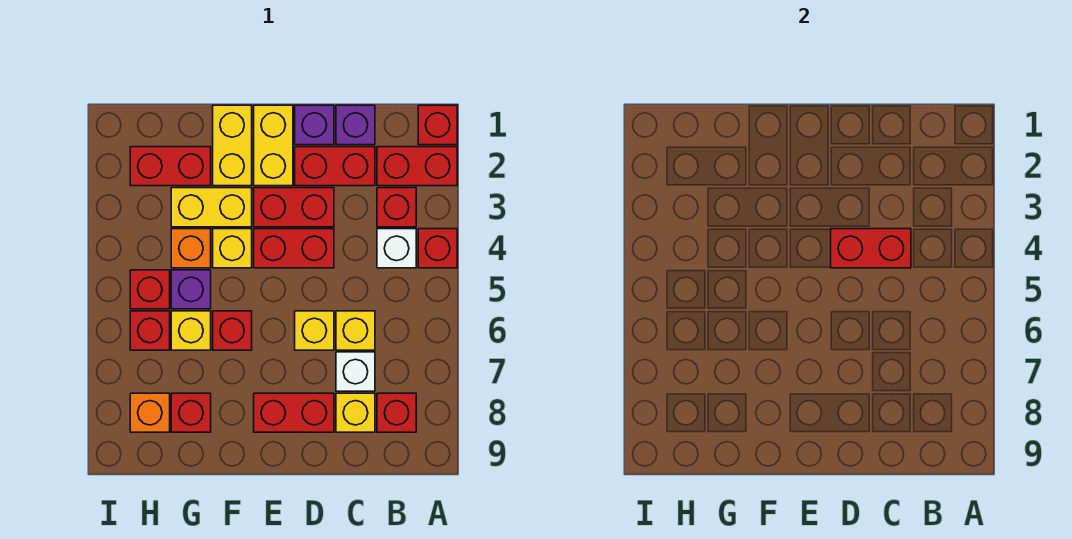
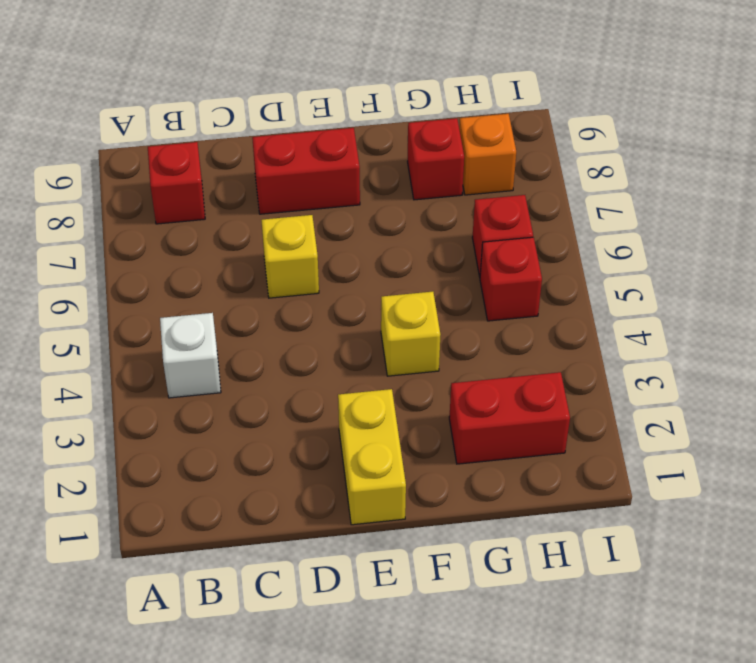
none -> red brick A1 level 1
none -> red brick A2:B2 level 1
none -> red brick A4 level 1
none -> red brick B3 level 1

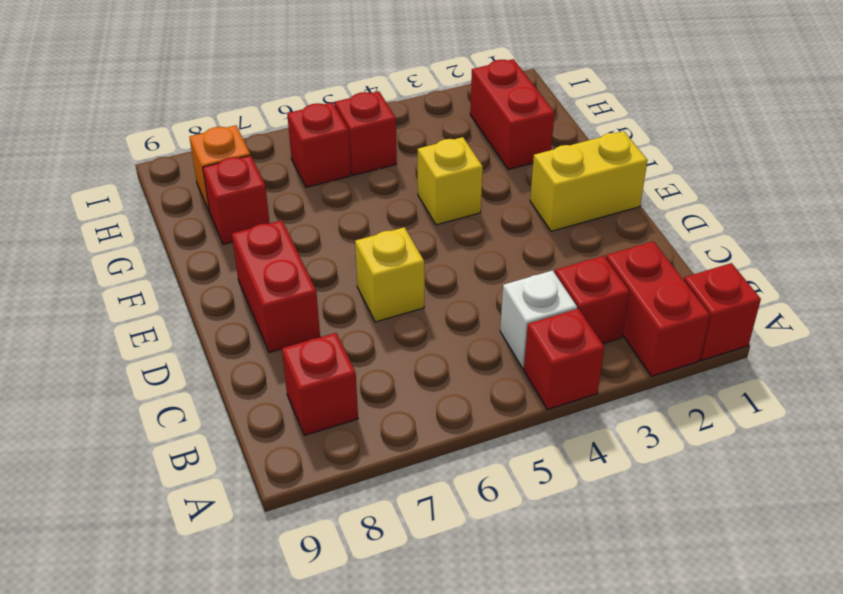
none -> purple brick C1 level 1
none -> red brick C2:D2 level 1
none -> yellow brick C6 level 1
none -> white brick C7 level 1

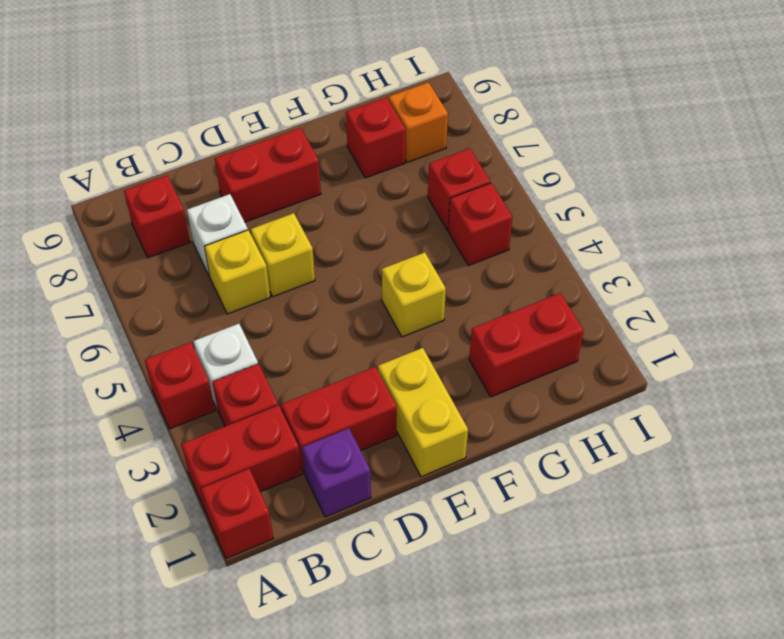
none -> yellow brick C8 level 1
none -> purple brick D1 level 1
none -> red brick D3:E3 level 1
none -> red brick D4:E4 level 1

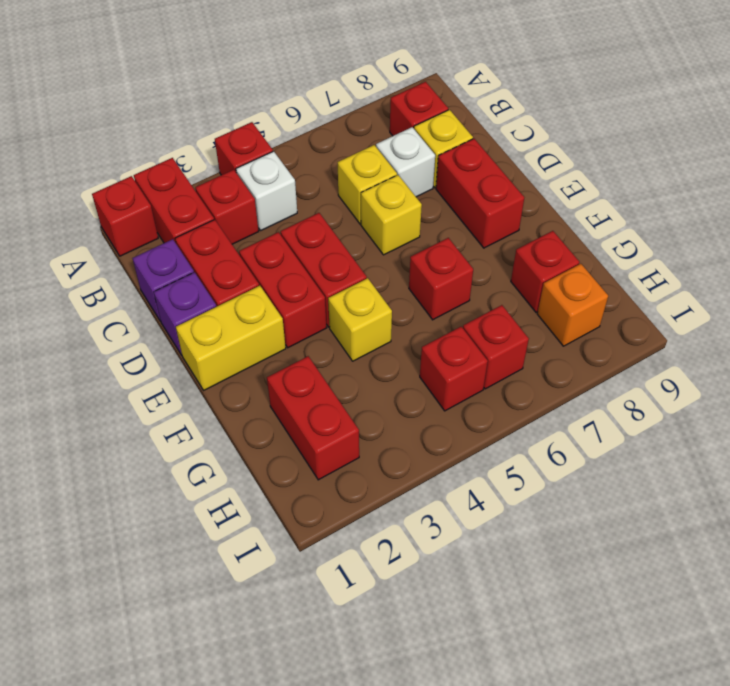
none -> yellow brick F1:F2 level 1
none -> yellow brick F3:G3 level 1
none -> orange brick G4 level 1
none -> purple brick G5 level 1

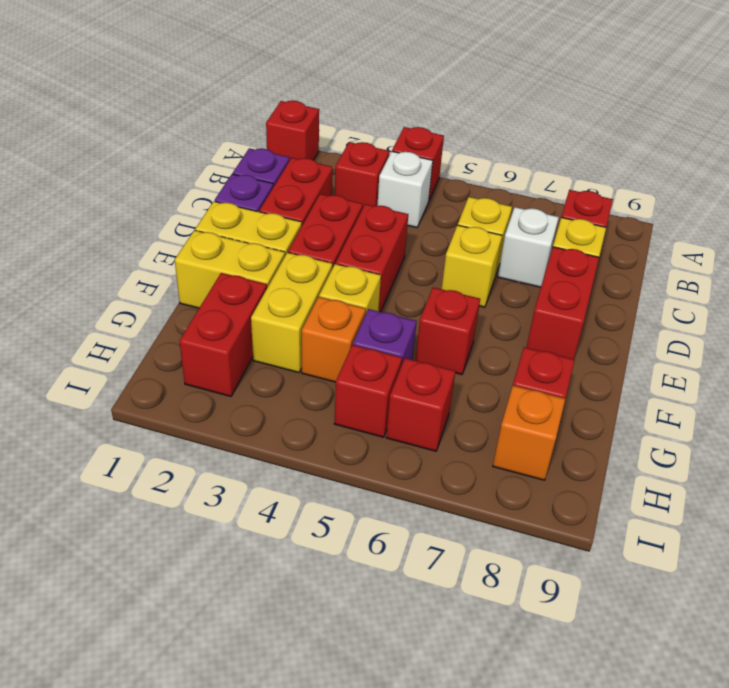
none -> red brick A2:B2 level 1
none -> yellow brick G6 level 1
none -> red brick C4:D4 level 2

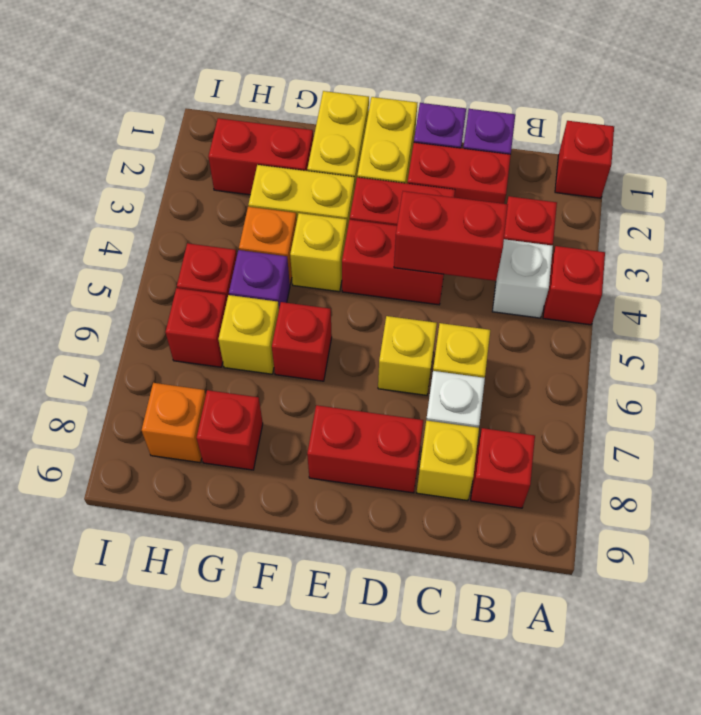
none -> red brick A2:B2 level 1

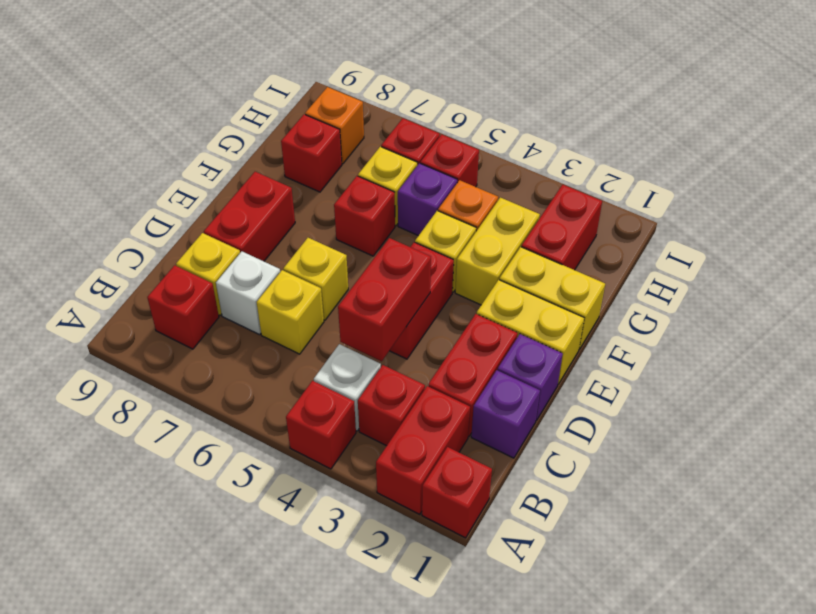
none -> red brick D3:E3 level 1

